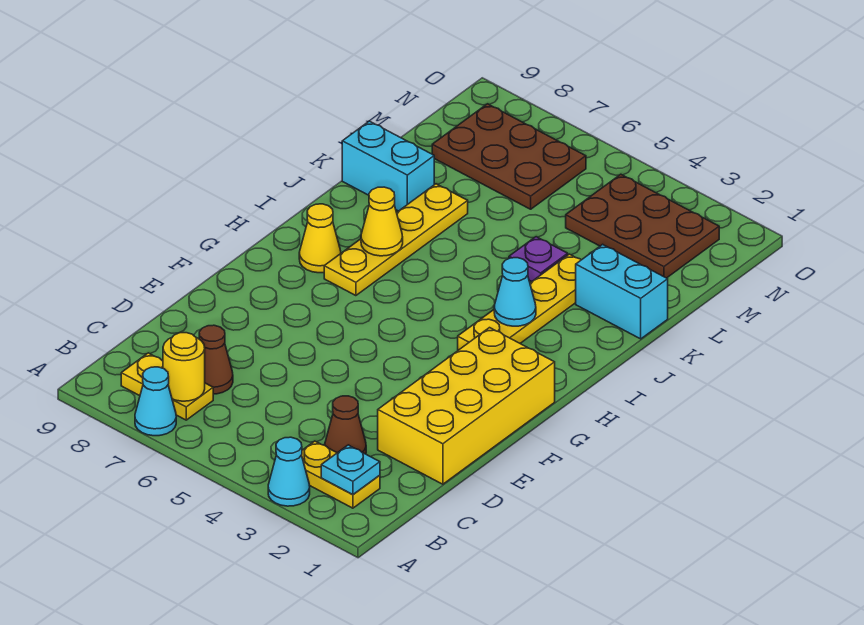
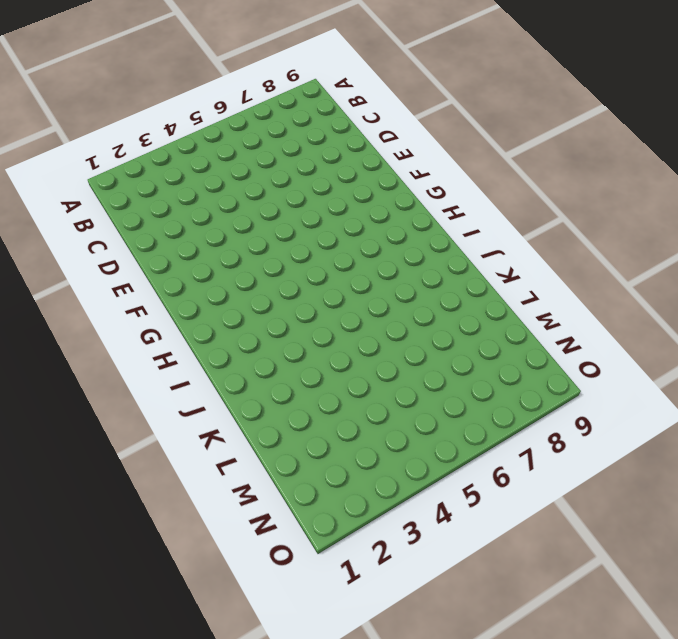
none -> cyan cone A3 level 1
none -> cyan cone A7 level 1
none -> yellow plate B2:B3 level 1

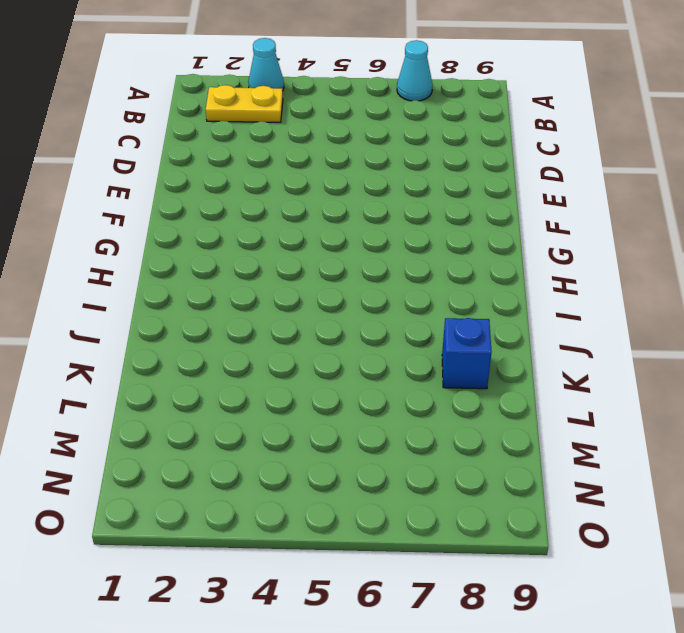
blue brick K8 level 1 -> cyan brick K8:K9 level 1
none -> yellow plate B7:B8 level 1
none -> brown cone C3 level 1
none -> brown cone C7 level 1

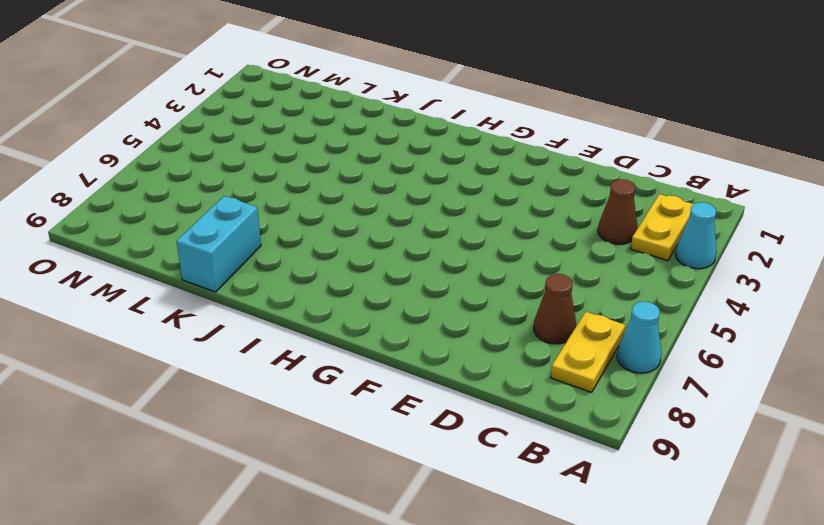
none -> yellow brick D1:G2 level 1
none -> yellow plate H3:K3 level 1
none -> yellow plate H7:K7 level 1

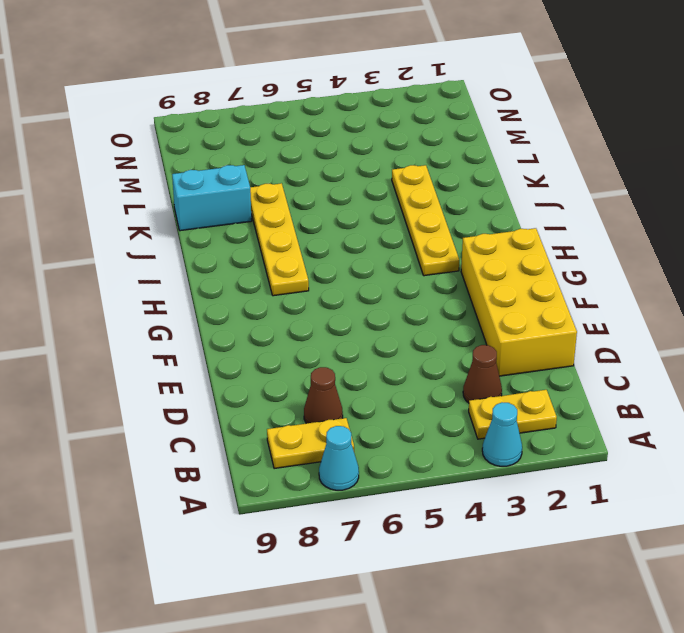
none -> yellow cone H8 level 1
none -> cyan brick K1:K2 level 1
none -> purple plate K4 level 1

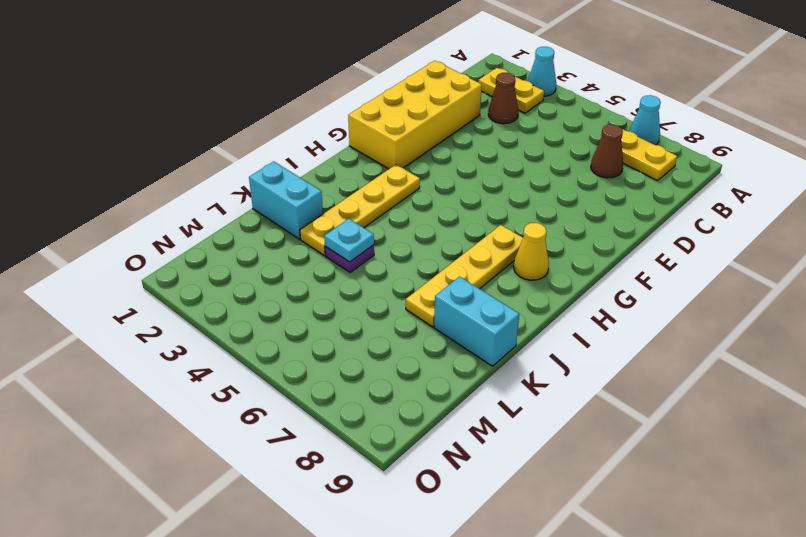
cyan plate K4 level 2 -> cyan plate B2 level 2
none -> brown plate M2:N4 level 1
none -> brown plate M6:N8 level 1
none -> yellow round brick B7 level 2

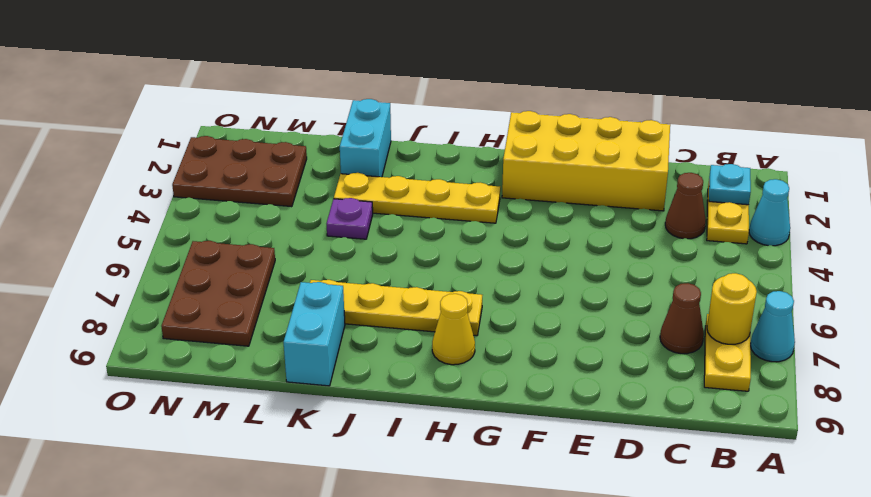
brown plate M2:O3 level 1 -> brown plate M2:N4 level 1
none -> cyan cone I3 level 2
none -> yellow cone I7 level 2

